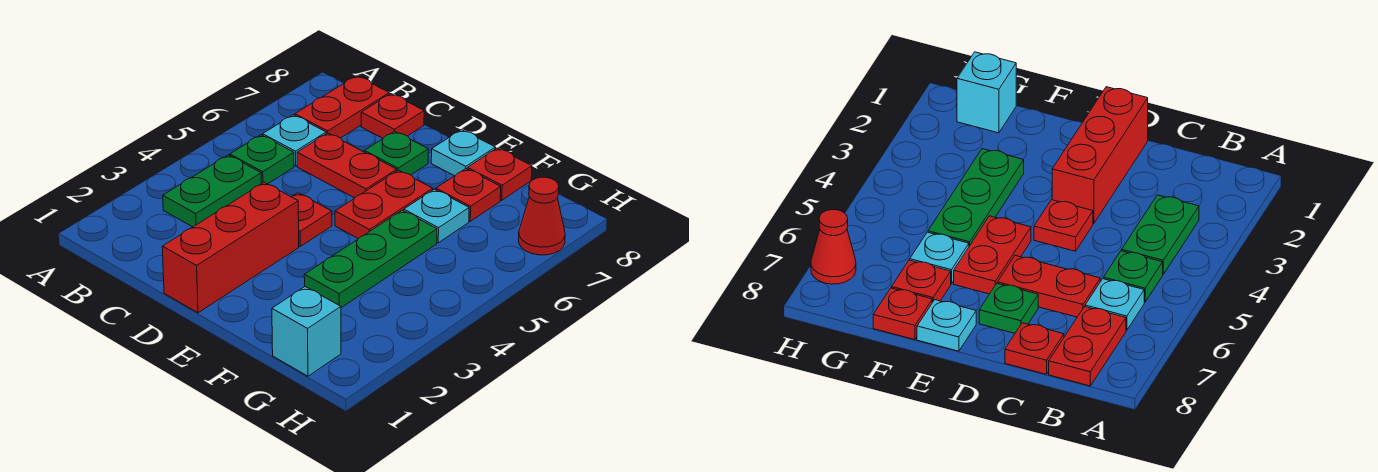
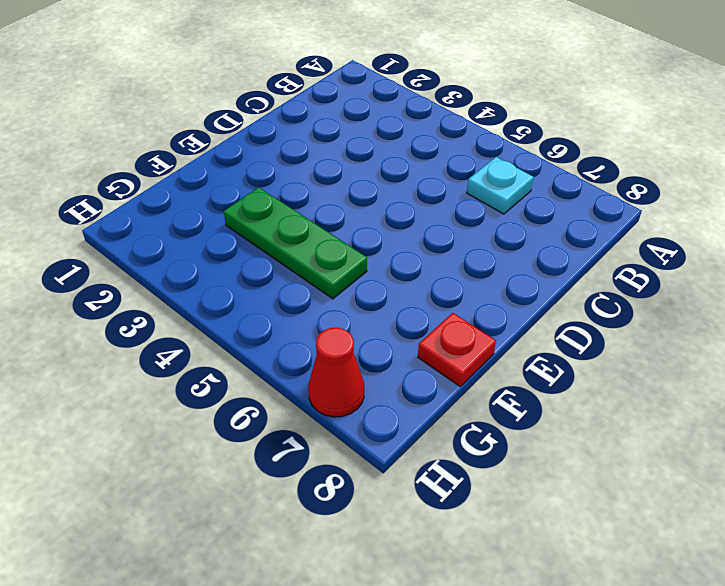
none -> green plate B3:B4 level 1
none -> green plate B5 level 1
none -> red plate B7:B8 level 1

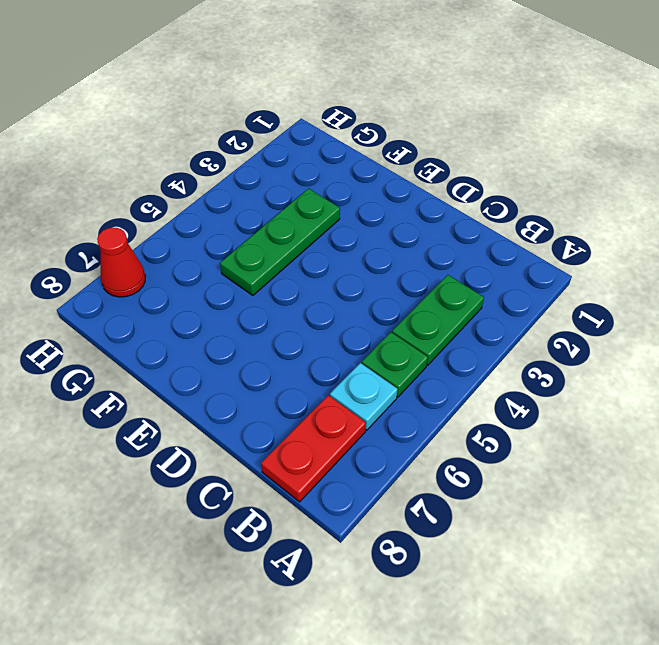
none -> red plate C6:D6 level 1
none -> red plate C8 level 1
none -> red brick D1:D3 level 1

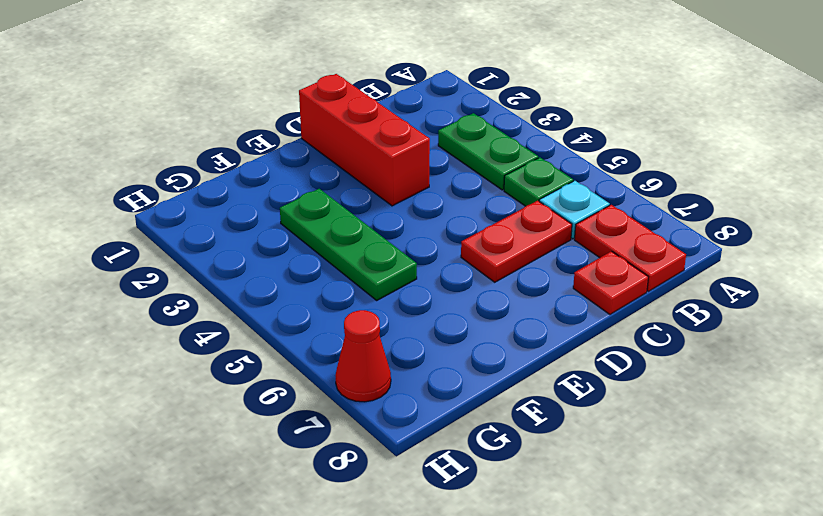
none -> red plate D4 level 1
none -> green plate D7 level 1
none -> red plate E5:E6 level 1

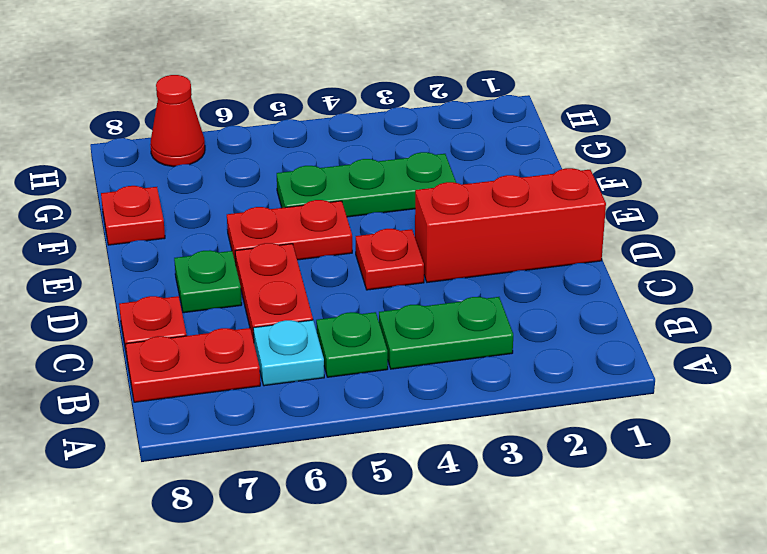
none -> cyan plate E8 level 1
none -> cyan plate F6 level 1
none -> red plate F7 level 1

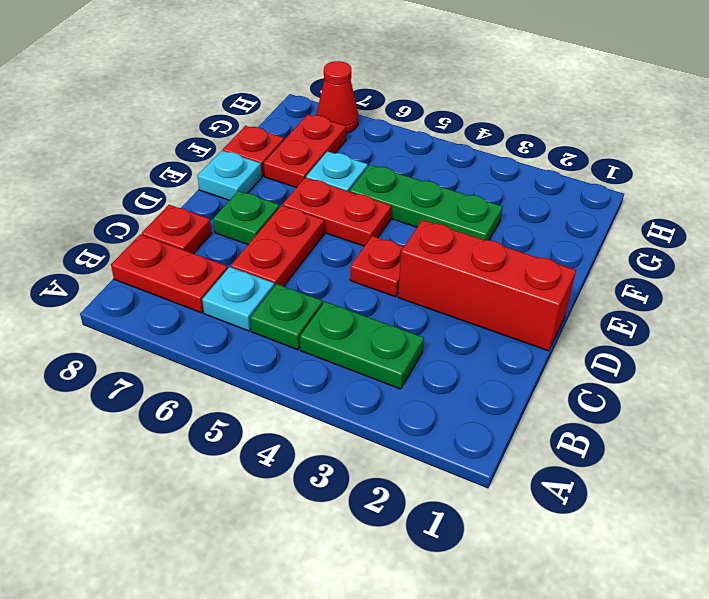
red plate F7:G7 level 1 -> red plate F7 level 1
none -> cyan brick G1 level 1

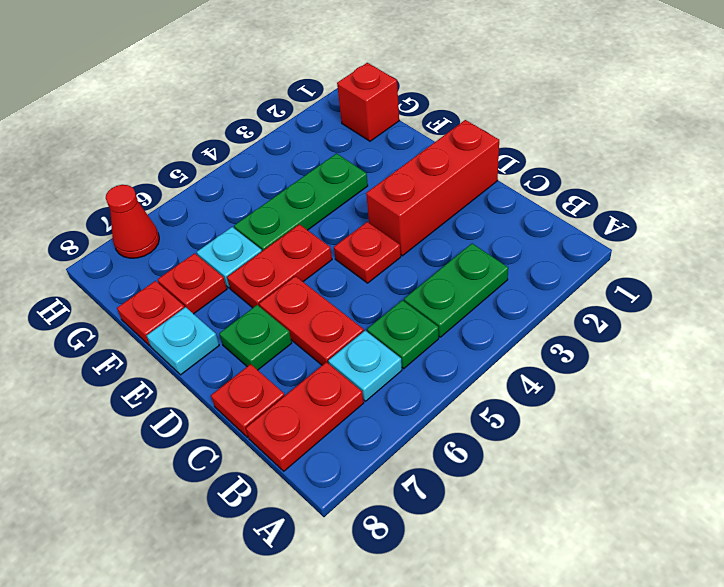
red brick G1 level 1 -> cyan brick G1 level 1

